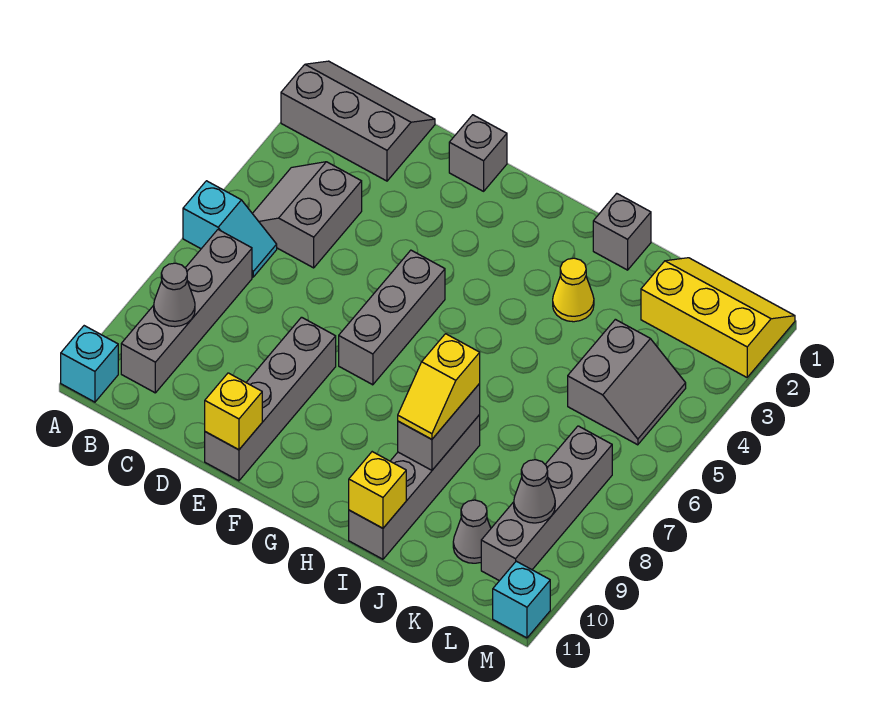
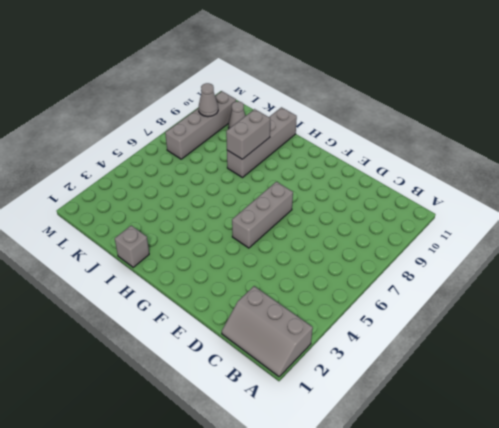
none -> cyan slope A6:B6 level 1 top A
none -> cyan brick A11 level 1
none -> grey slope B4:C5 level 1 top C

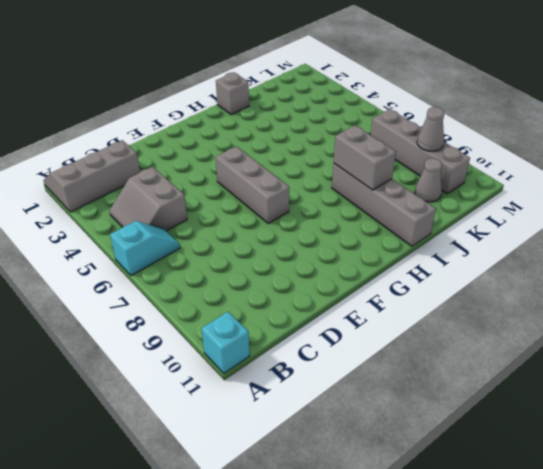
none -> grey brick B7:B10 level 1
none -> grey brick E1 level 1
none -> grey brick E8:E11 level 1

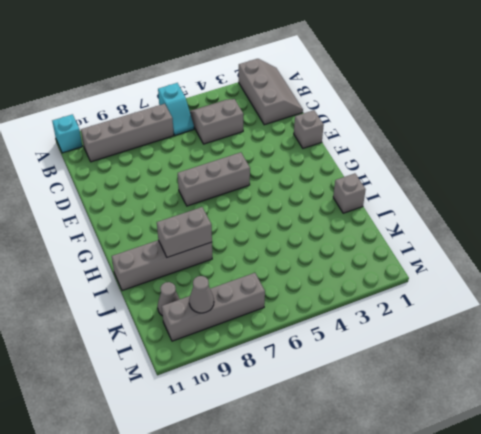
none -> grey brick E8:E11 level 1
none -> yellow cone I3 level 1
none -> yellow slope K1:M2 level 1 top 2

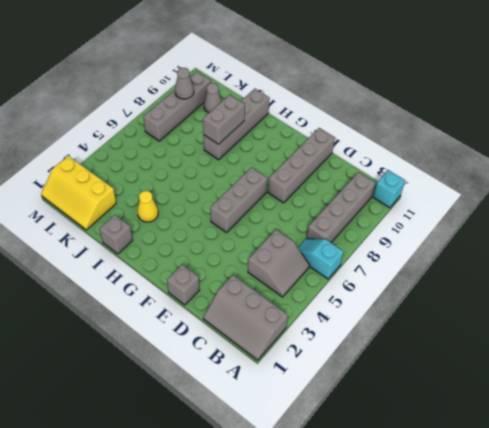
none -> grey slope K4:L5 level 1 top K
none -> cyan brick M11 level 1
none -> grey cone B9 level 2

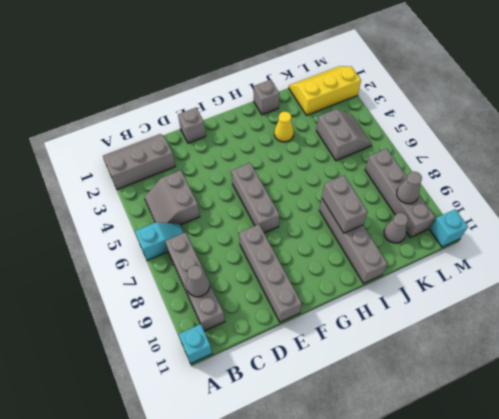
none -> yellow brick E11 level 2
none -> yellow brick I11 level 2
none -> yellow slope I8:I9 level 3 top 8

